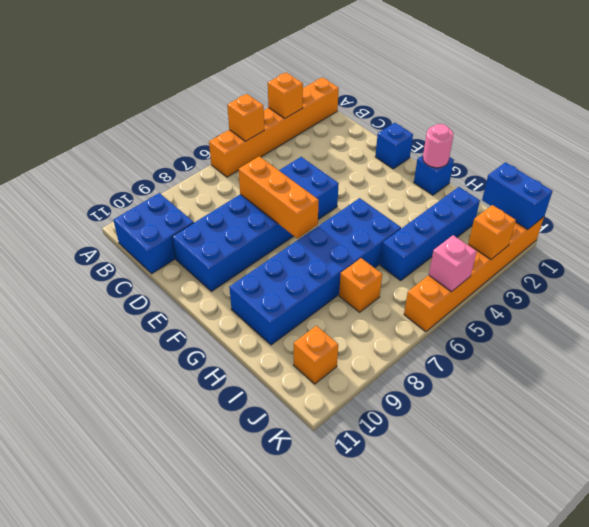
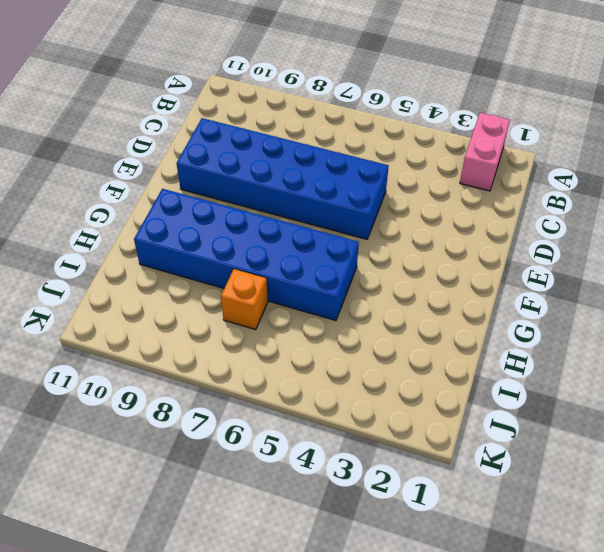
pink brick A2:B2 level 1 -> orange brick A1:A6 level 1
none -> blue brick B10:C11 level 1
none -> blue brick E1 level 1
none -> blue brick G1 level 1

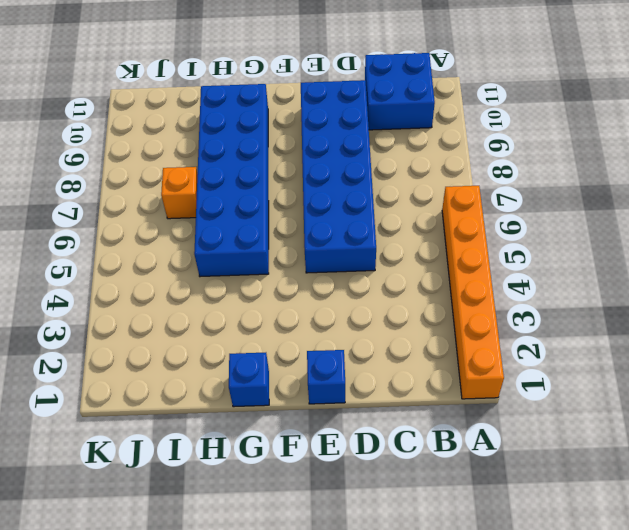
none -> blue brick I2:I5 level 1
none -> orange brick J10 level 1
none -> orange brick K1:K6 level 1

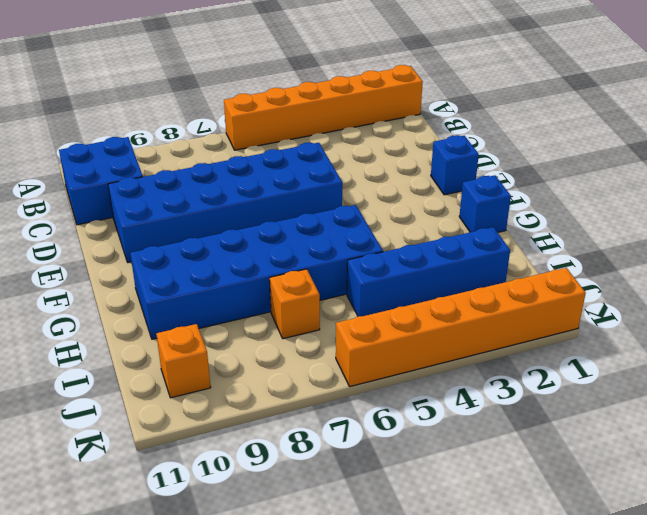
none -> orange brick A3 level 2
none -> orange brick A5 level 2
none -> orange brick D7:F7 level 2

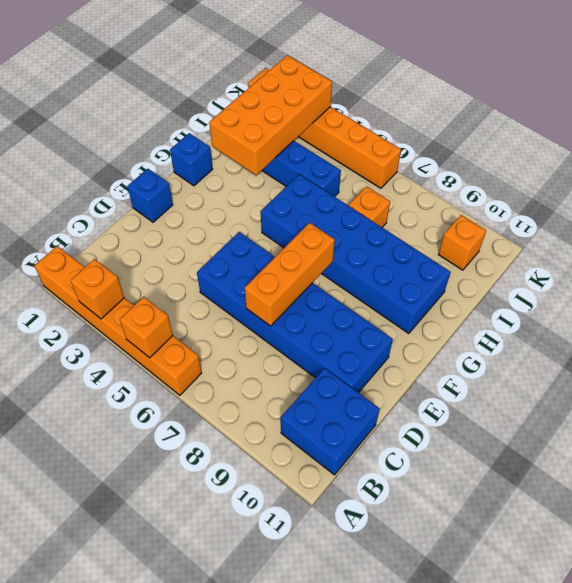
orange brick H2:K3 level 2 -> orange brick K3 level 2
none -> pink round brick G1 level 2
none -> blue brick J1:K1 level 2
none -> pink brick K5 level 2

